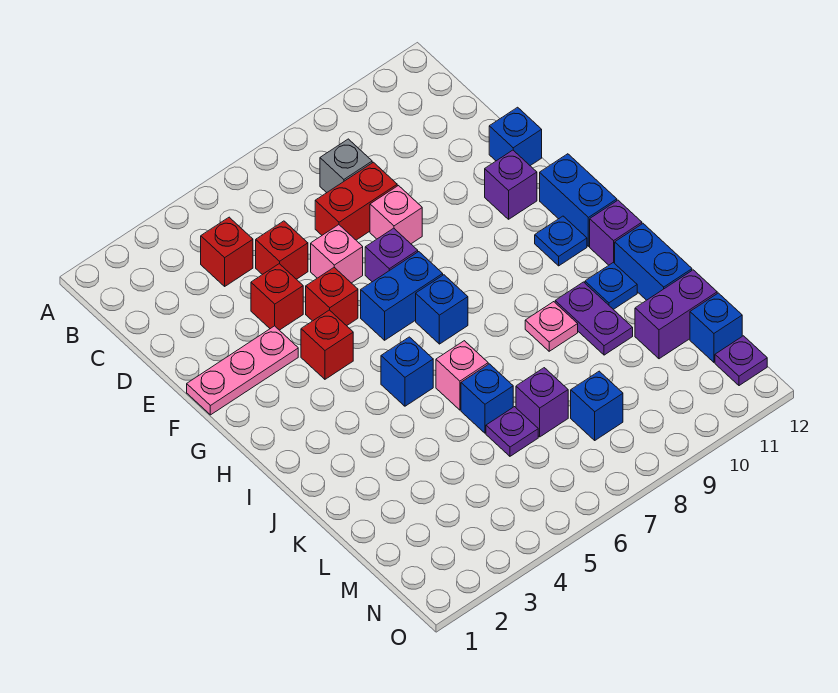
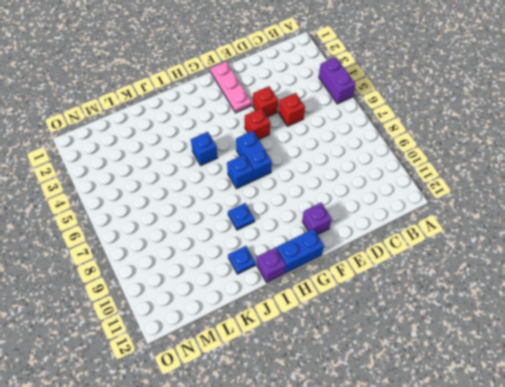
purple brick A4:A5 level 1 -> purple brick L11:L12 level 1
blue plate I9 level 1 -> blue plate H11 level 1
none -> red brick C4 level 1
none -> grey brick C8 level 1
none -> red brick D7:D8 level 1
none -> pink brick E6 level 1

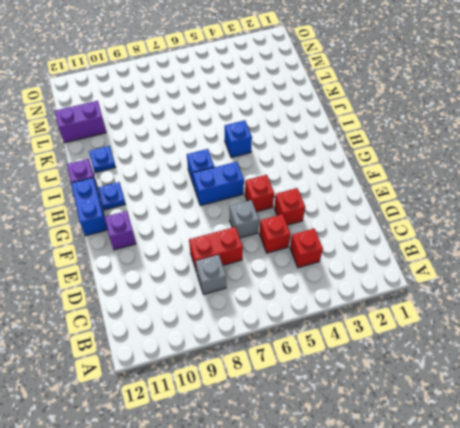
grey brick E6 level 1 -> pink brick E6 level 1
none -> pink brick E8 level 1
none -> blue brick E12 level 1
none -> pink plate F1:F3 level 1
none -> purple brick F7 level 1

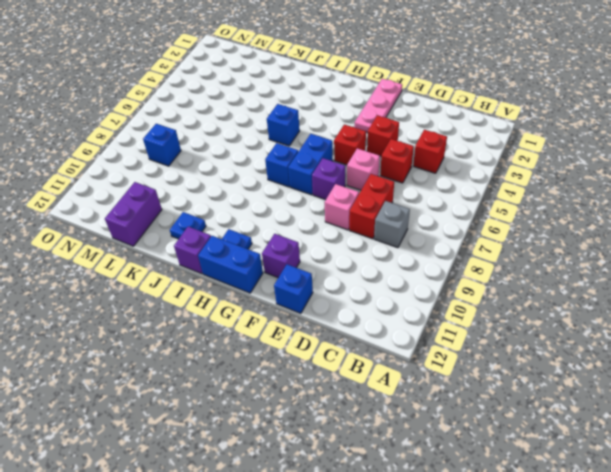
none -> red brick G4 level 1
none -> pink brick J6 level 1
none -> pink plate J9 level 1
none -> purple plate J10:K10 level 1

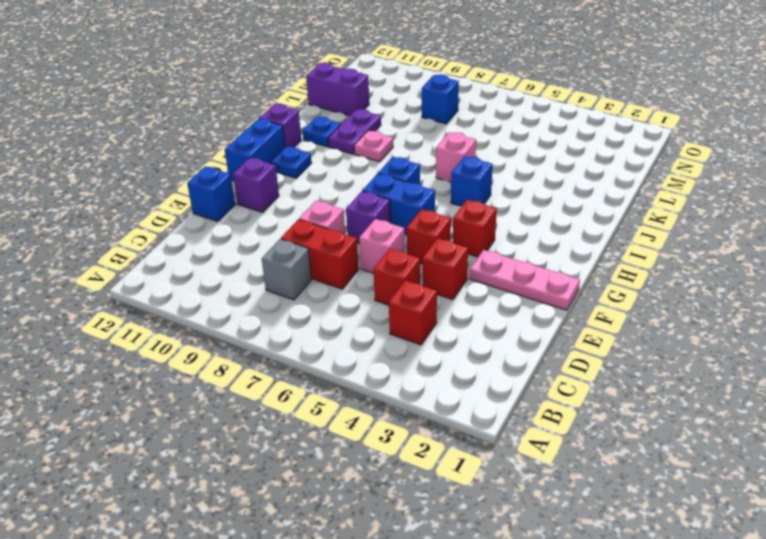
none -> blue brick J12:K12 level 1
none -> blue brick K6 level 1
none -> purple plate L6 level 1
none -> purple brick L7 level 1

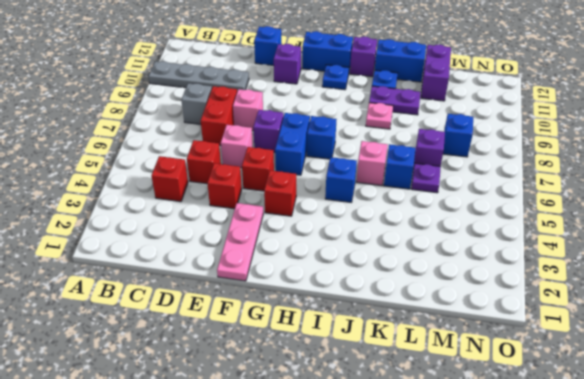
grey plate A10:D10 level 1 -> none
none -> blue brick M12 level 1
none -> purple plate N12 level 1

